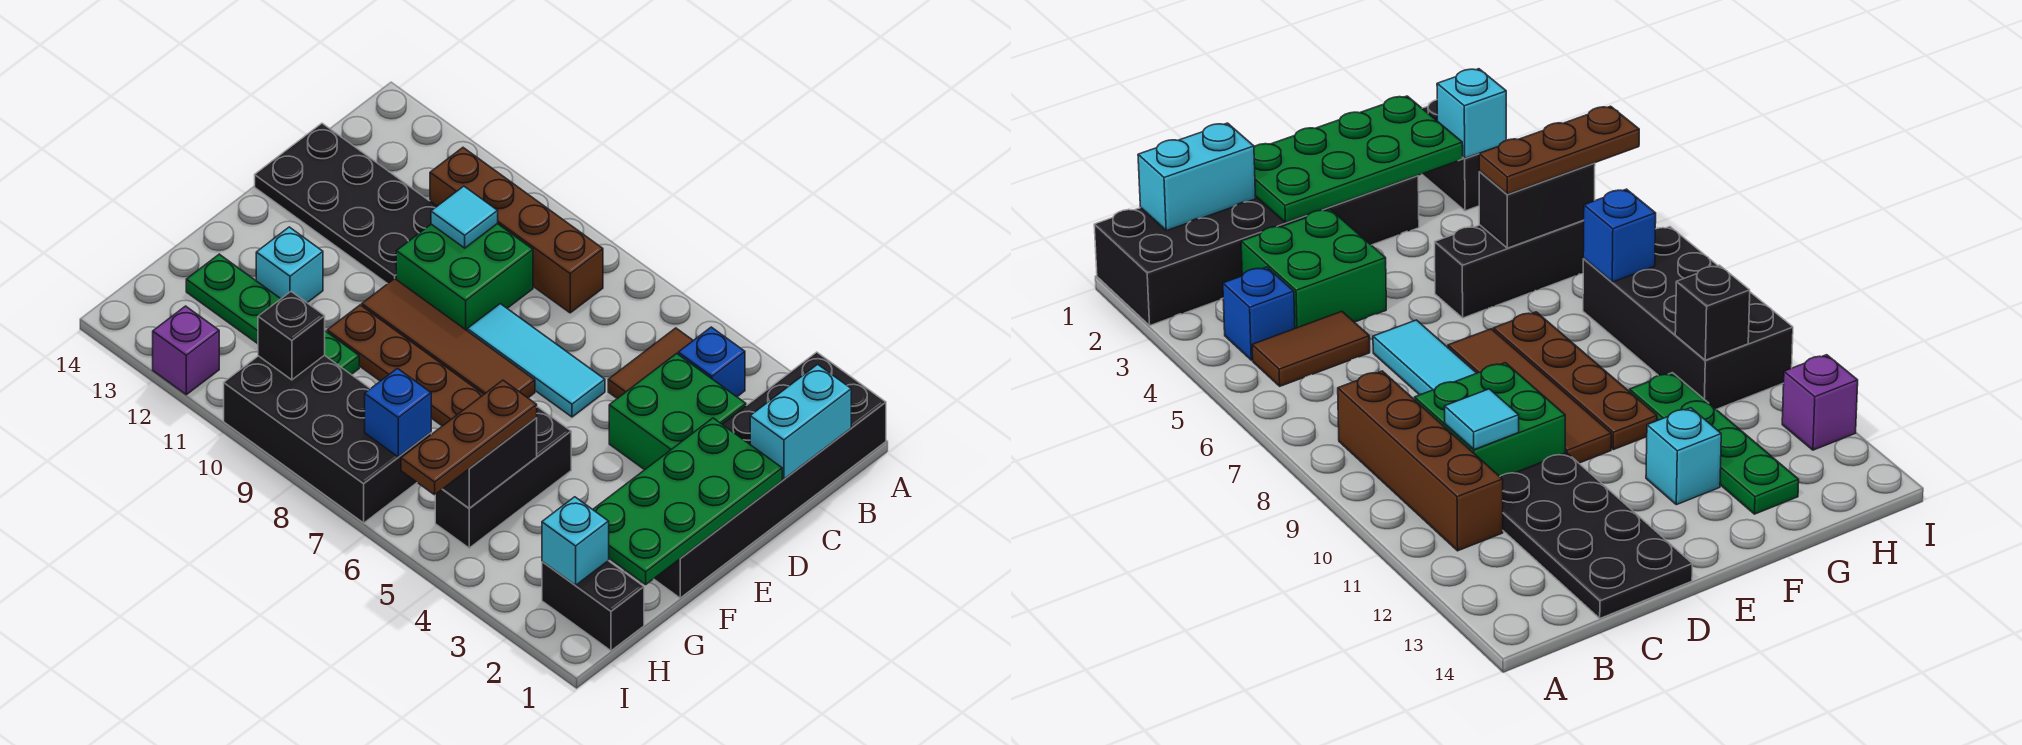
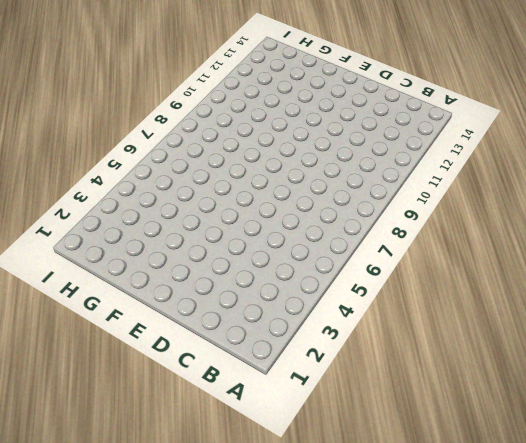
none -> black brick A1:F2 level 1
none -> blue brick B4 level 1
none -> brown tile B5:C5 level 1

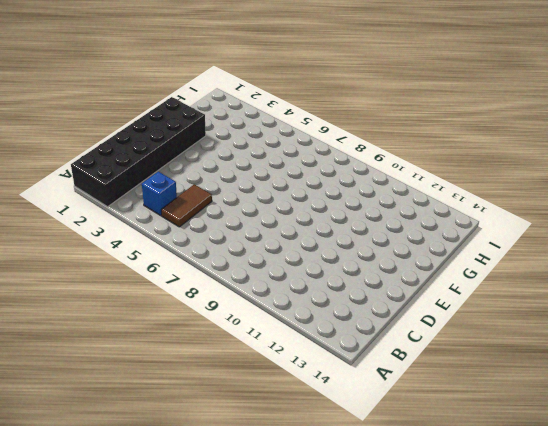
none -> brown brick B8:B11 level 1
none -> green brick C3:D4 level 1
none -> green brick C9:D10 level 1

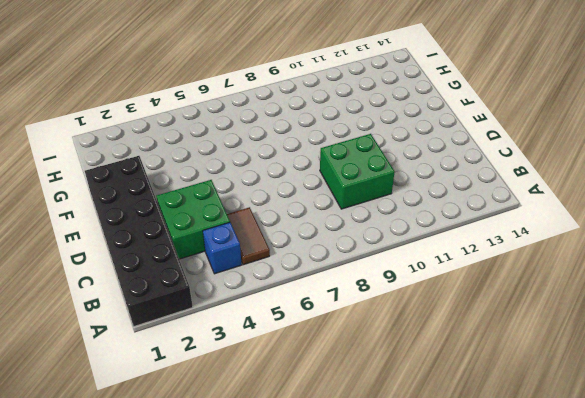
none -> brown brick B8:B11 level 1
none -> black plate C11:D14 level 1
none -> cyan tile D6:D8 level 1

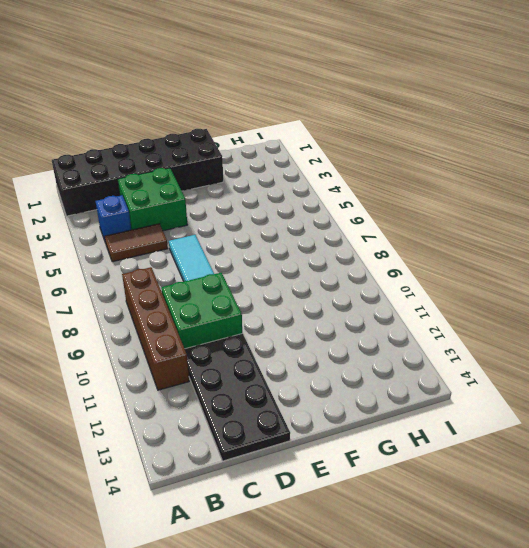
none -> brown tile E7:E10 level 1
none -> black brick F5:H5 level 1
none -> brown plate F7:F10 level 1

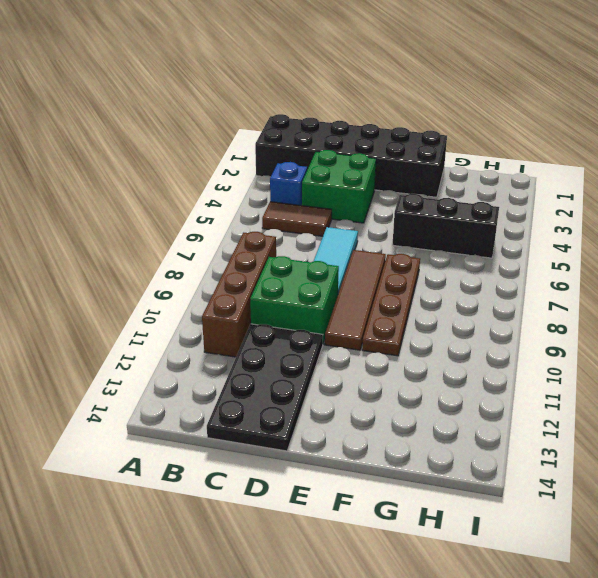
none -> cyan brick F12 level 1
none -> green plate G10:G13 level 1
none -> black brick H1:H2 level 1

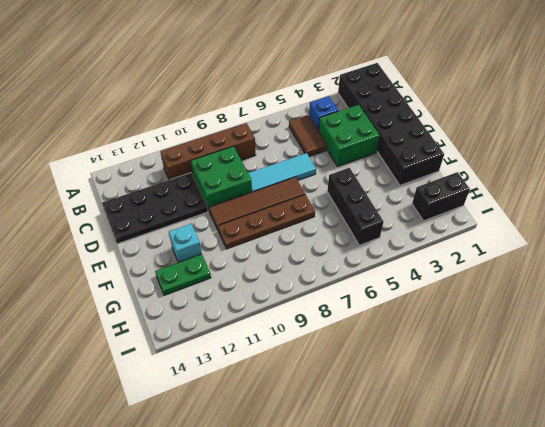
green plate G12:G13 level 1 -> green plate G10:G13 level 1
none -> black brick H7:I10 level 1
none -> purple brick I12 level 1
none -> cyan brick B1:C1 level 2

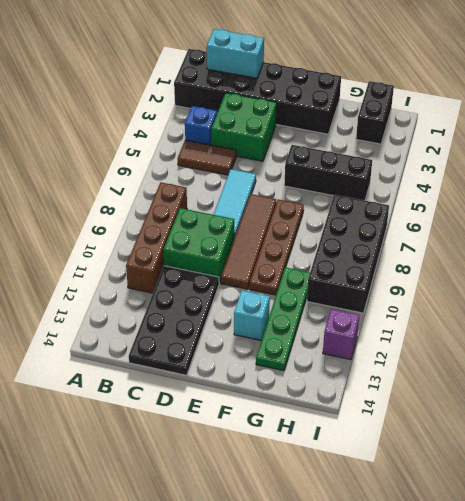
none -> cyan tile C10 level 2
none -> green plate D1:G2 level 2
none -> black brick G5:H5 level 2

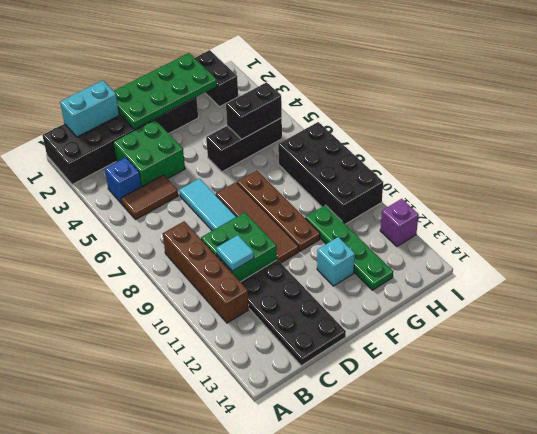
none -> cyan brick H2 level 2
none -> blue brick H7 level 2
none -> black brick H10 level 2

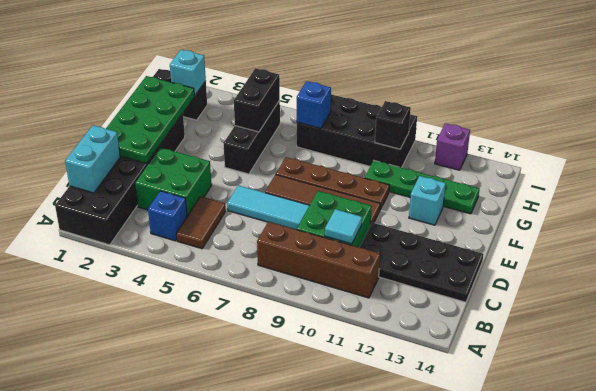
none -> brown plate G5:I5 level 3

